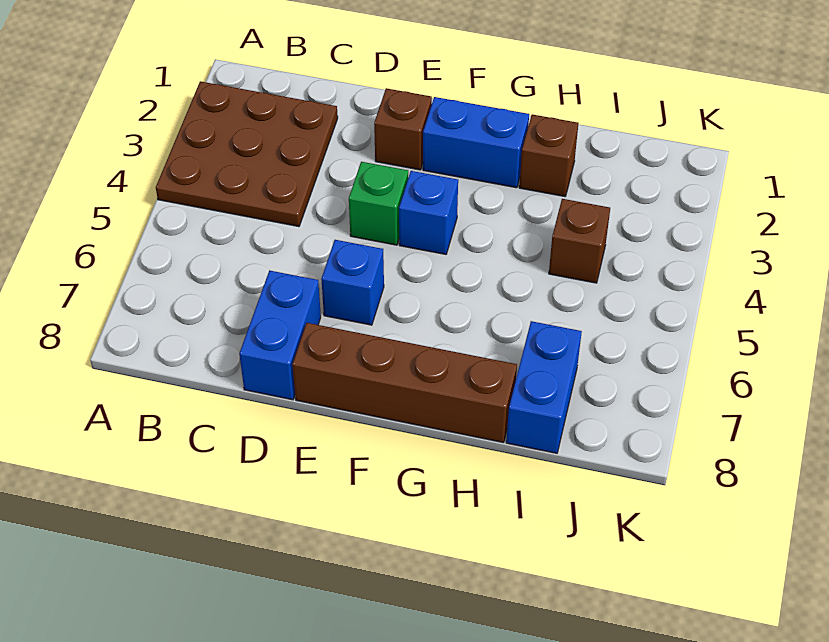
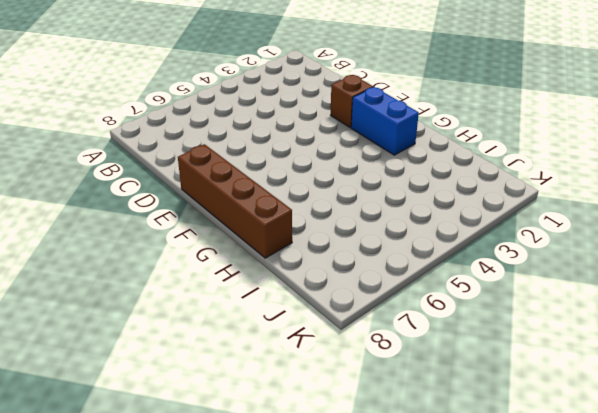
none -> brown plate A2:C4 level 1
none -> blue brick D7:D8 level 1

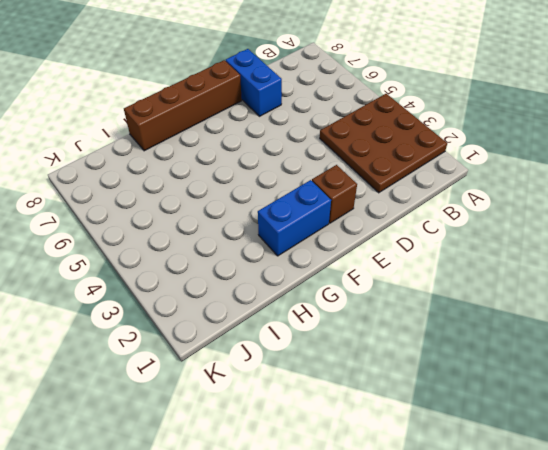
none -> green brick E4 level 1
none -> blue brick E6 level 1

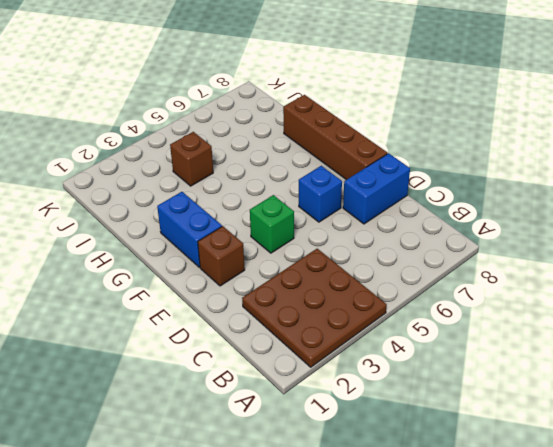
none -> blue brick F4 level 1
none -> brown brick H2 level 1

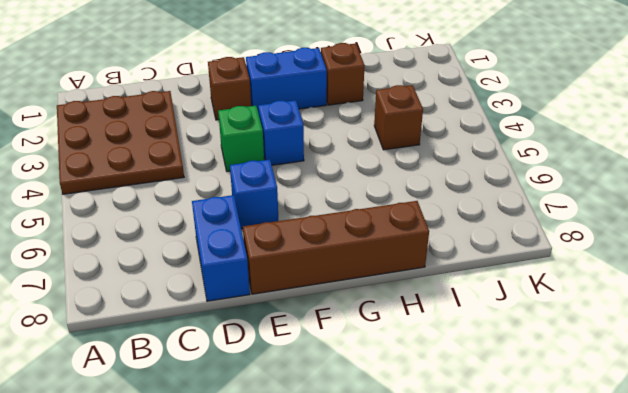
none -> blue brick I7:I8 level 1

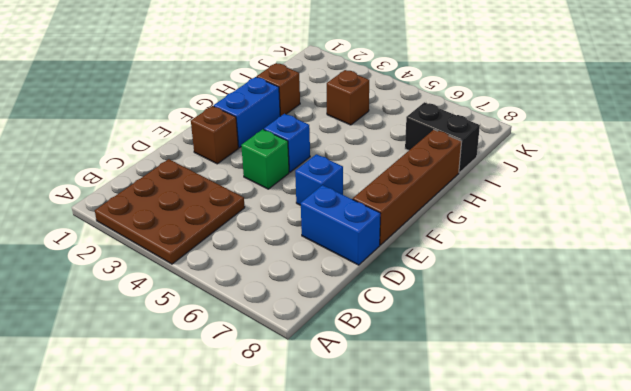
black brick I7:I8 level 1 -> blue brick I7:I8 level 1

